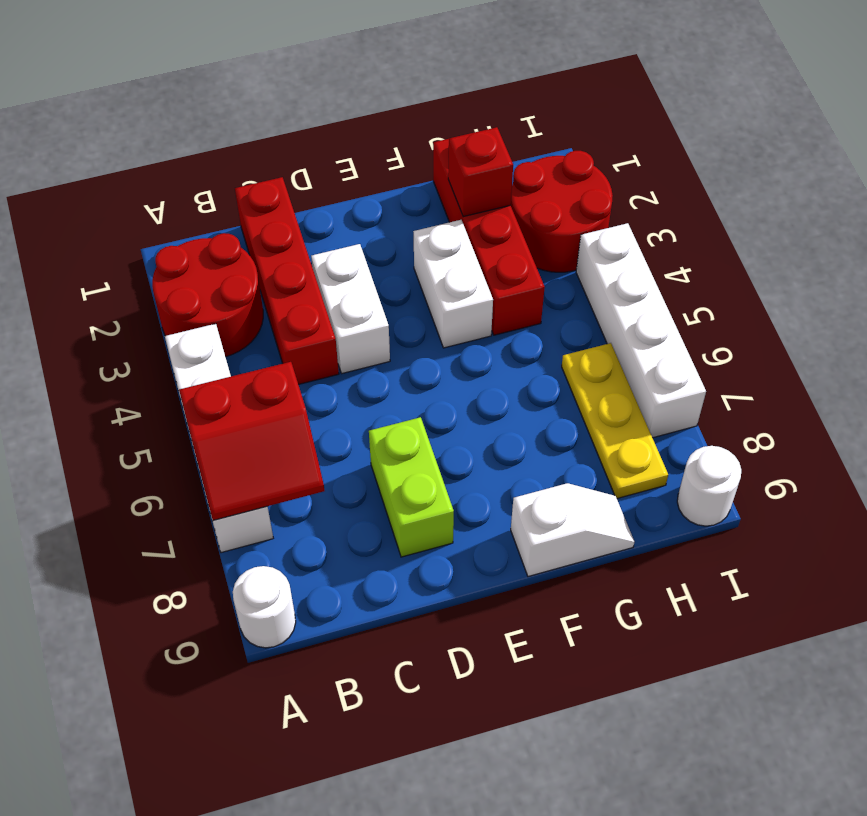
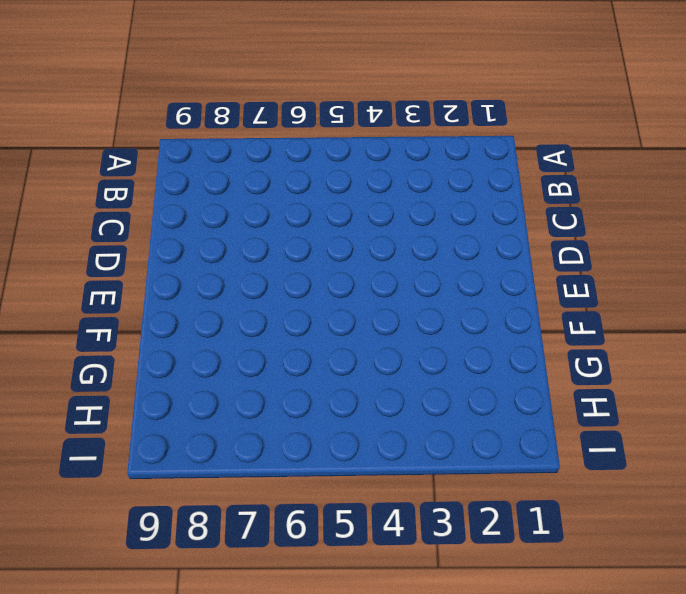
none -> red round brick A2:B3 level 1
none -> white brick A4:A7 level 1
none -> white round brick A9 level 1

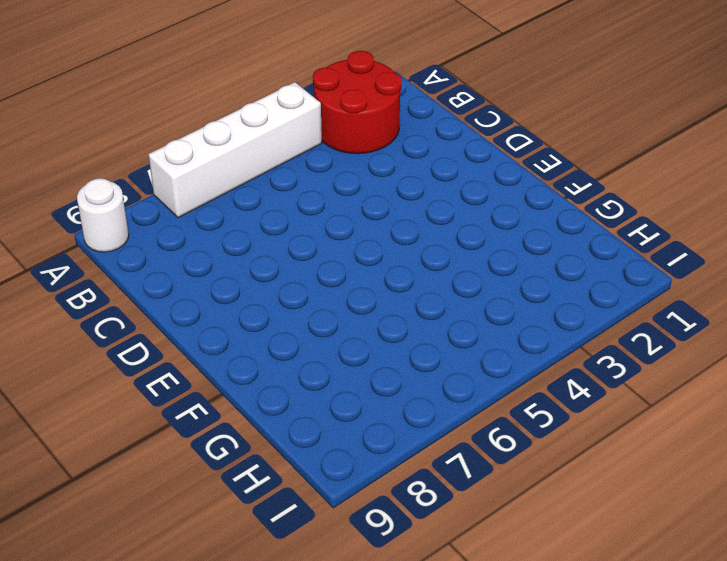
none -> red brick C1:C4 level 1
none -> white brick D3:D4 level 1
none -> lime brick D7:D8 level 1

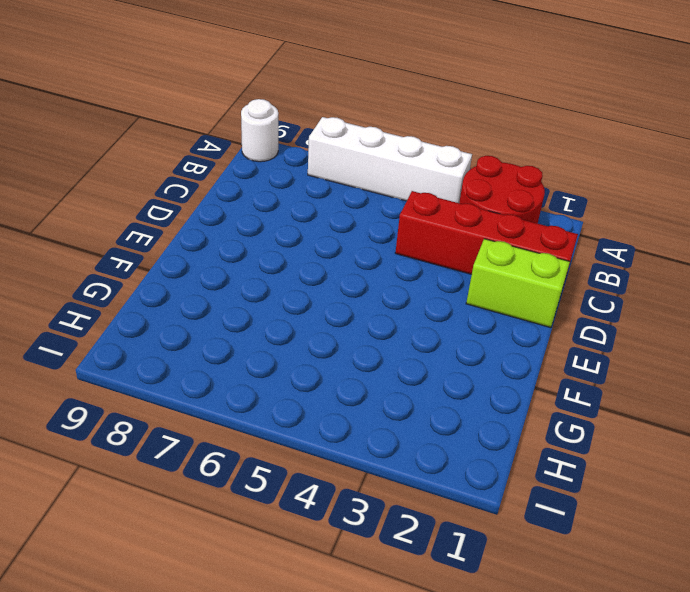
lime brick D1:D2 level 1 -> lime brick D7:D8 level 1
none -> white brick D3:D4 level 1
none -> white brick F3:F4 level 1
none -> white slope F9:G9 level 1 top F

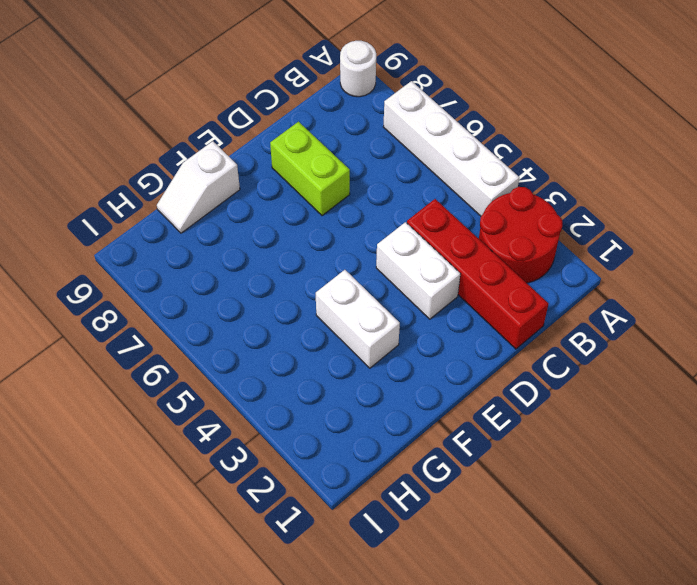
none -> red brick G1:G4 level 1
none -> red round brick H2:I3 level 1
none -> yellow plate H6:H8 level 1

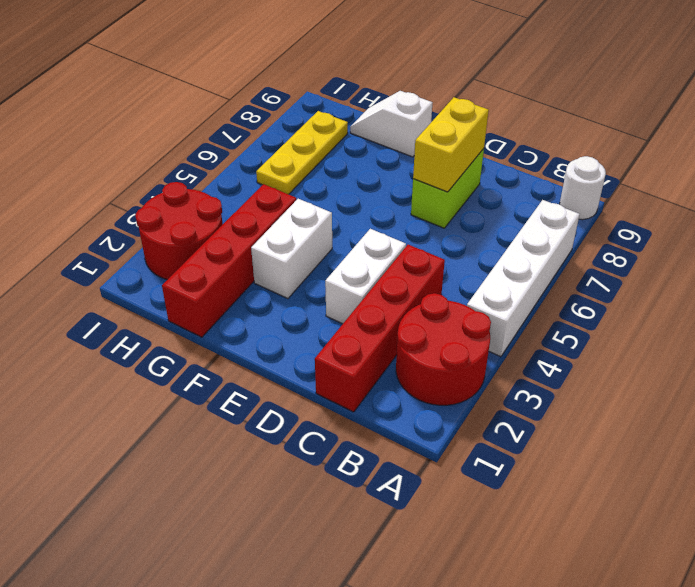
yellow brick D7:D8 level 2 -> none
none -> white brick I4:I7 level 1
none -> white round brick I9 level 1
none -> red slope A6:B7 level 2 top 6

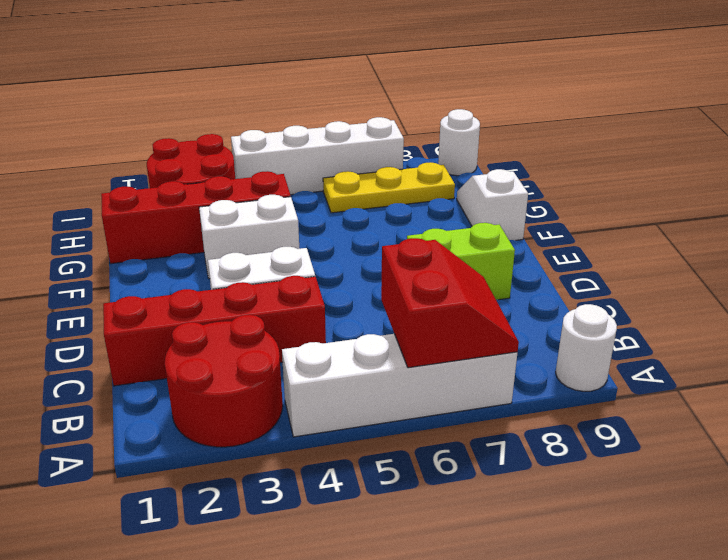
none -> red brick G2 level 2

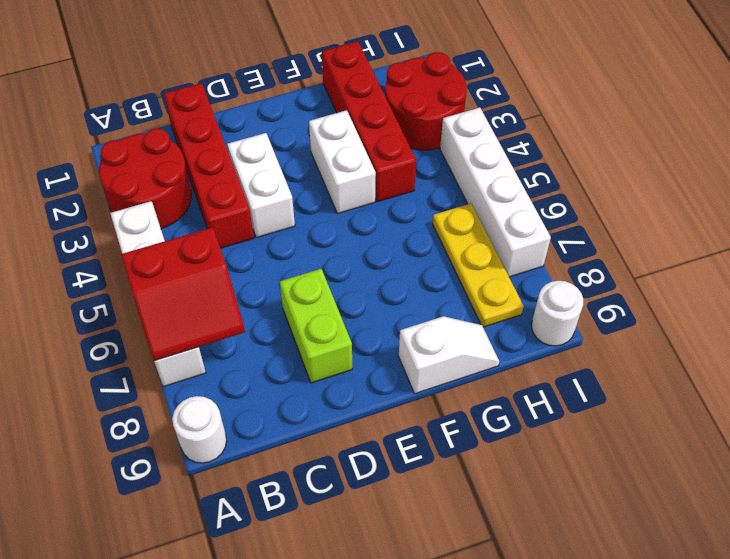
none -> red brick G2 level 2

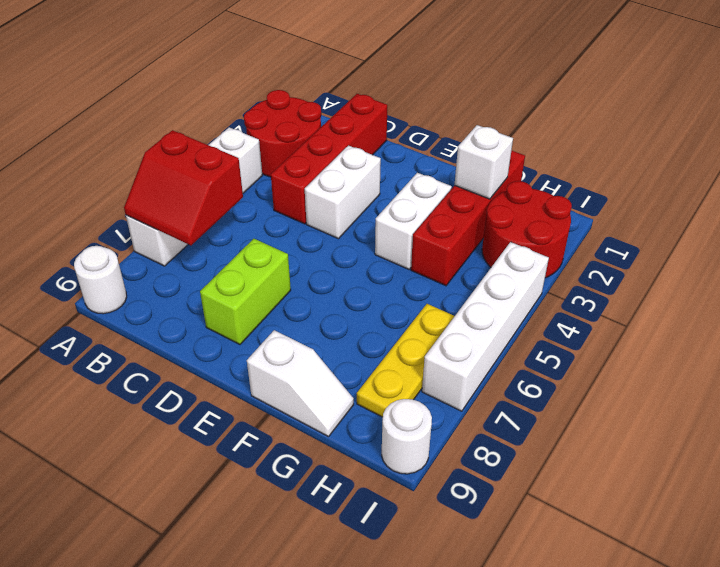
white brick G2 level 2 -> red brick G2 level 2

